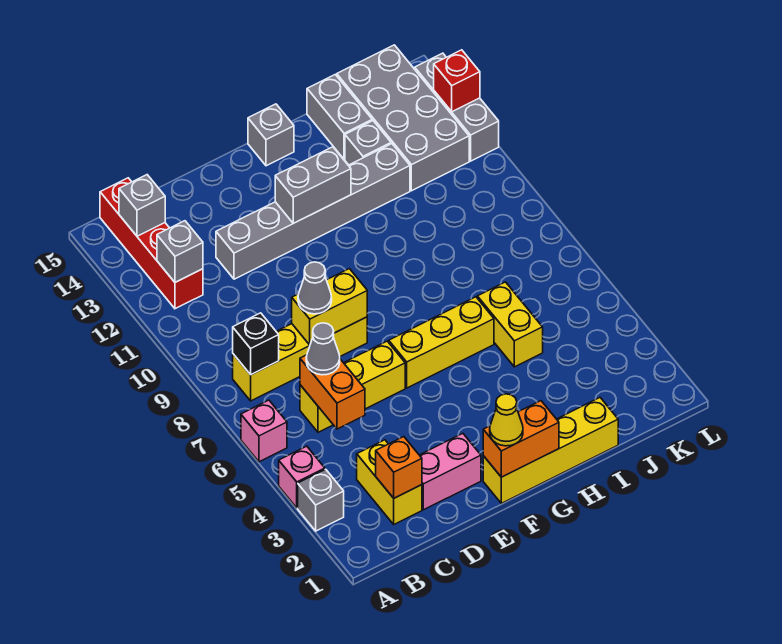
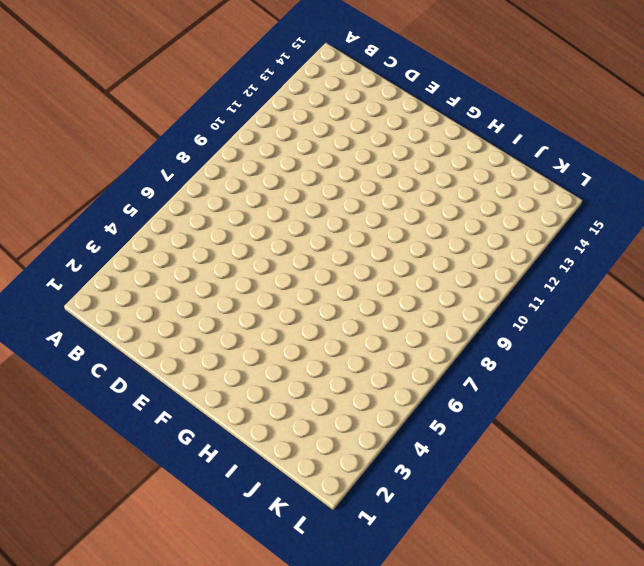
none -> grey brick A3 level 1
none -> pink brick A4 level 1
none -> pink brick A6 level 1

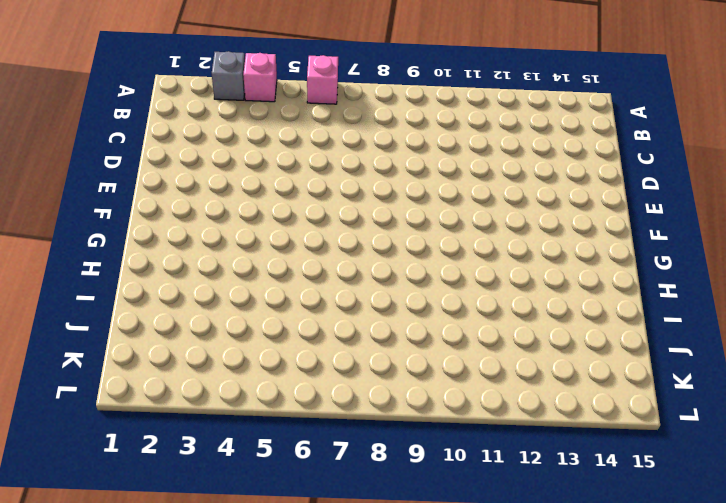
none -> yellow brick B8:E8 level 1
none -> red brick B12:B15 level 1
none -> yellow brick C2:C3 level 1

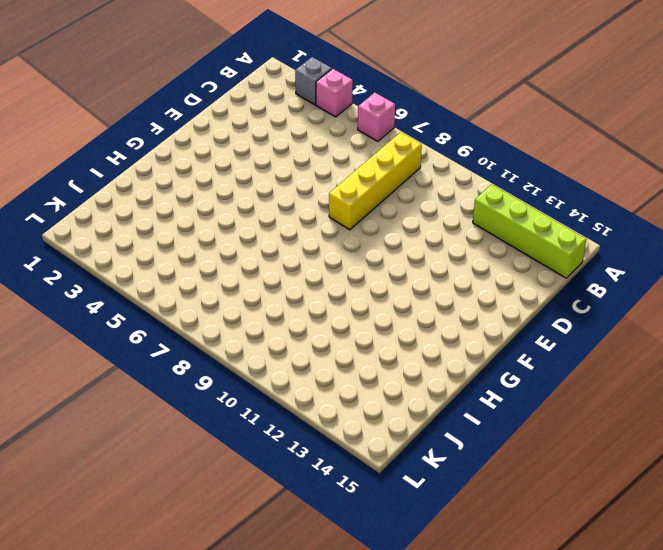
lime brick B12:B15 level 1 -> red brick B12:B15 level 1
none -> yellow brick C2:C3 level 1
none -> yellow brick C6:E6 level 1
none -> pink brick D2:E2 level 1

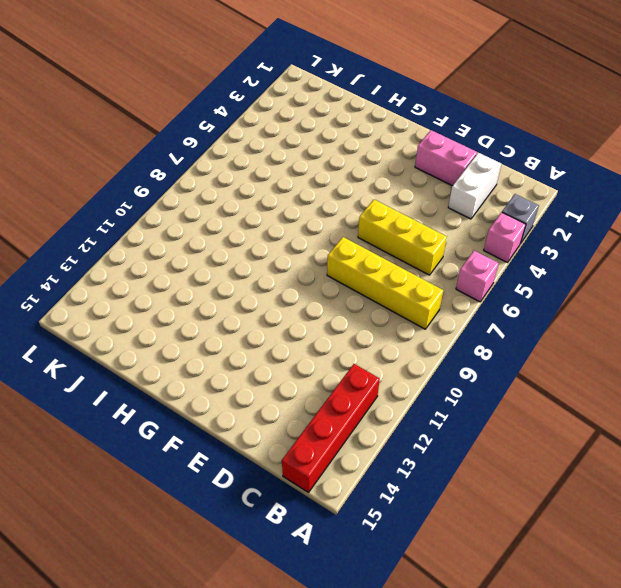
white brick C2:C3 level 1 -> yellow brick C2:C3 level 1
none -> grey brick D12:I12 level 1
none -> yellow brick F1:I1 level 1
none -> yellow brick F6:H6 level 1

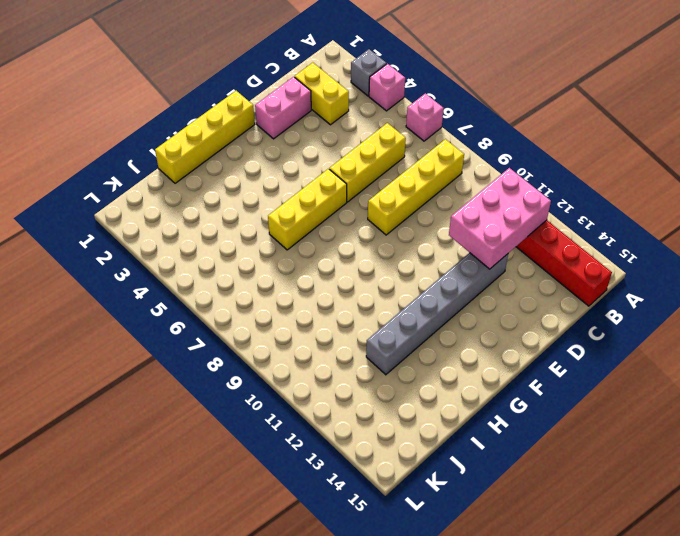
pink brick B11:D12 level 2 -> grey brick B12 level 2
none -> grey brick G15 level 1
none -> yellow brick I5:I6 level 1
none -> grey brick I13 level 1

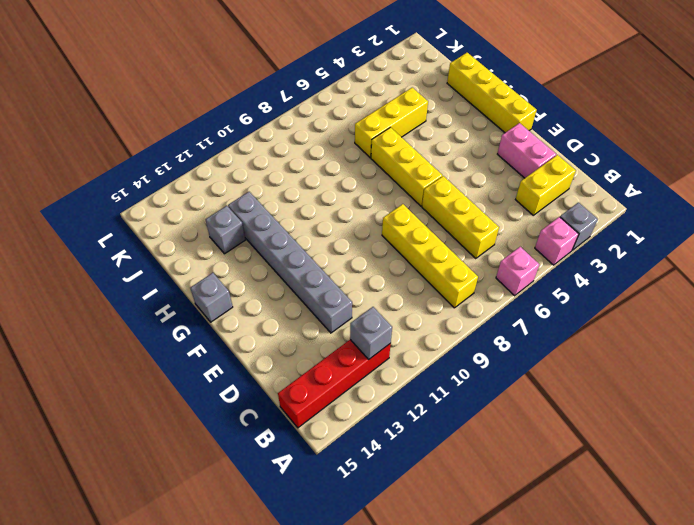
yellow brick I4:I6 level 1 -> yellow brick I5:I6 level 1
none -> grey brick I14:I15 level 1
none -> grey brick J12:K15 level 1
none -> grey brick L12:L14 level 1

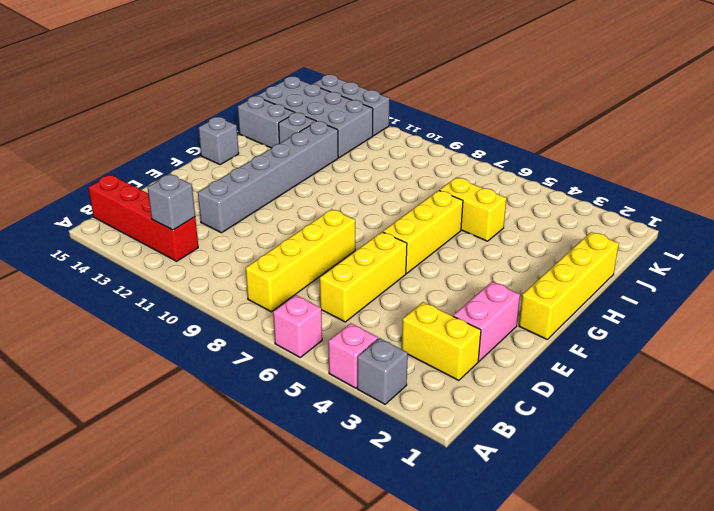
none -> black brick B8 level 2
none -> grey brick B14 level 2
none -> orange brick C2 level 2

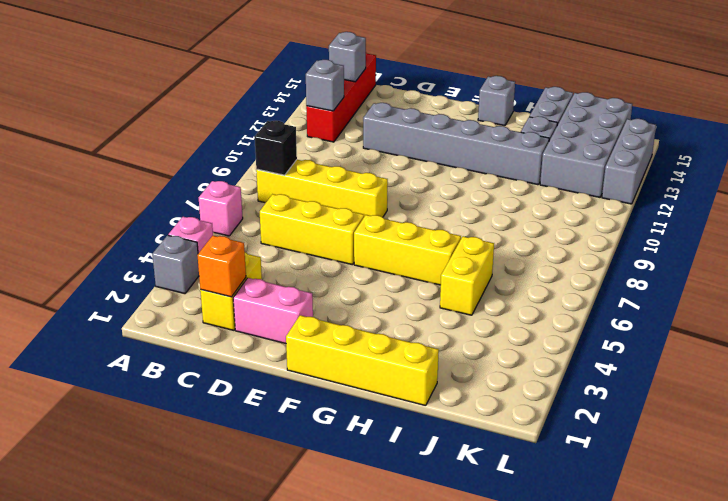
none -> orange brick C5:C6 level 2
none -> yellow brick D8:E8 level 2
none -> orange brick F1:G1 level 2

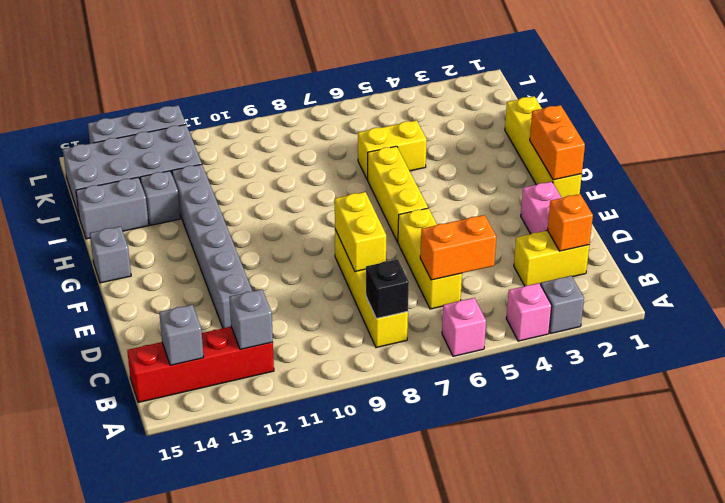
none -> grey brick F12:G12 level 2
none -> red brick L13 level 2
none -> grey cone C6 level 3

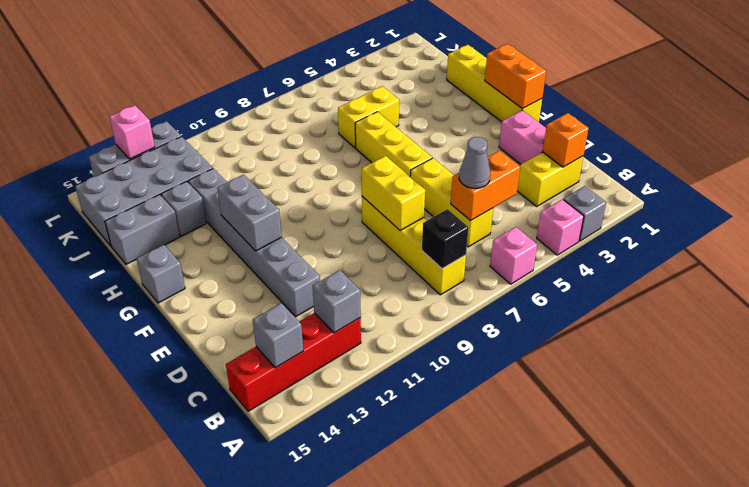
pink brick L13 level 2 -> red brick L13 level 2
none -> grey cone D8 level 3
none -> yellow cone F1 level 3

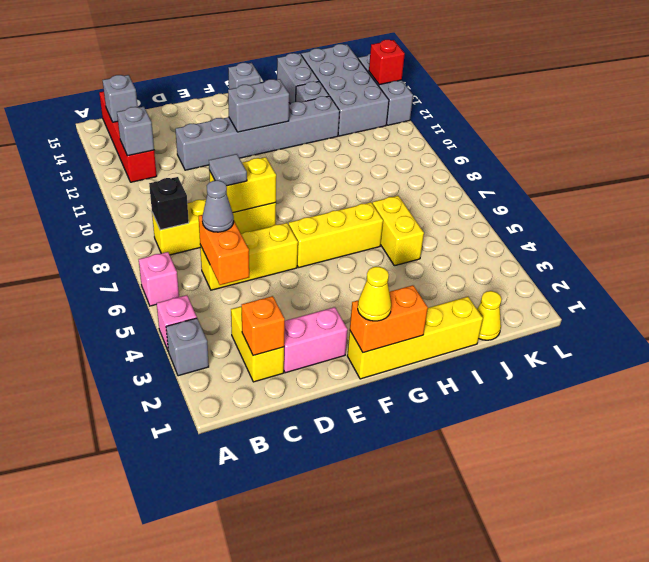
grey tile D8 level 3 -> grey cone D8 level 3
yellow cone J1 level 1 -> none

